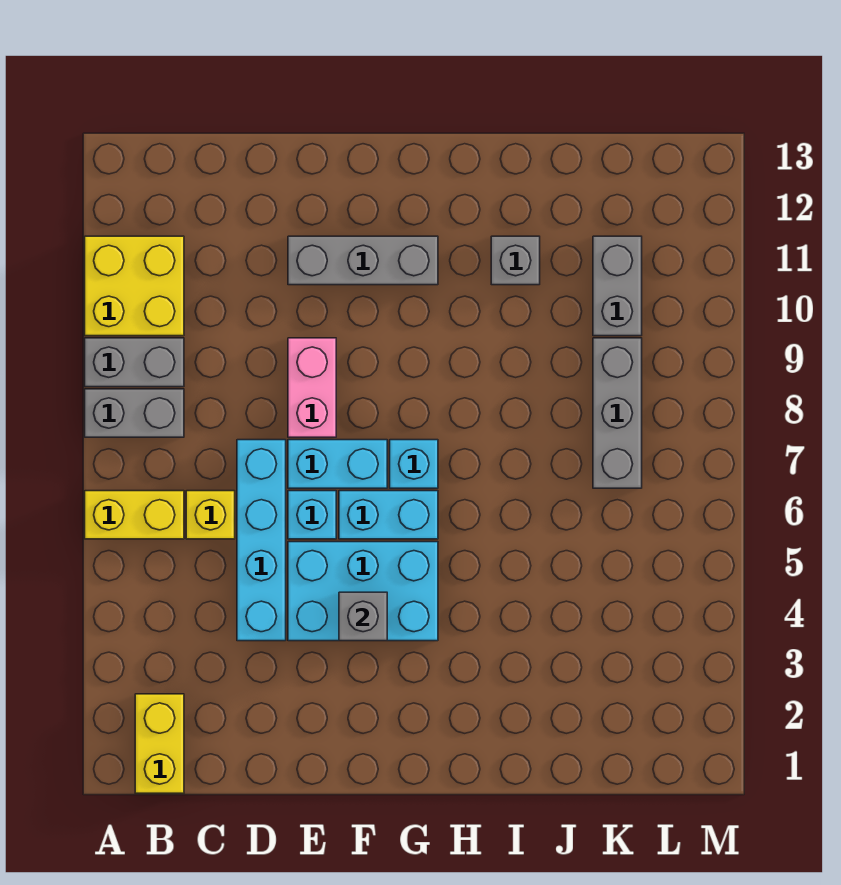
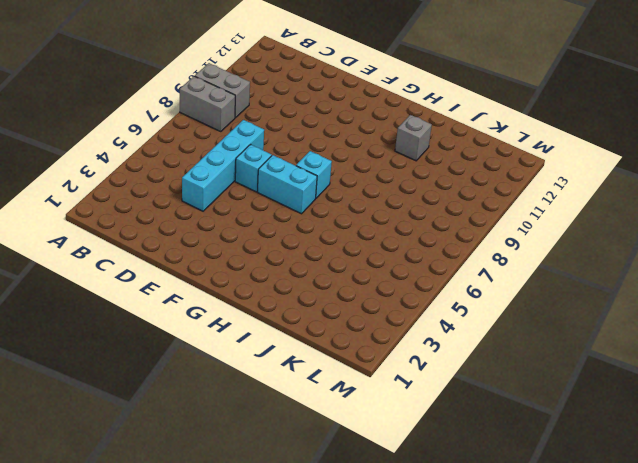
none -> yellow brick A6:B6 level 1
none -> yellow brick A10:B11 level 1
none -> yellow brick B1:B2 level 1

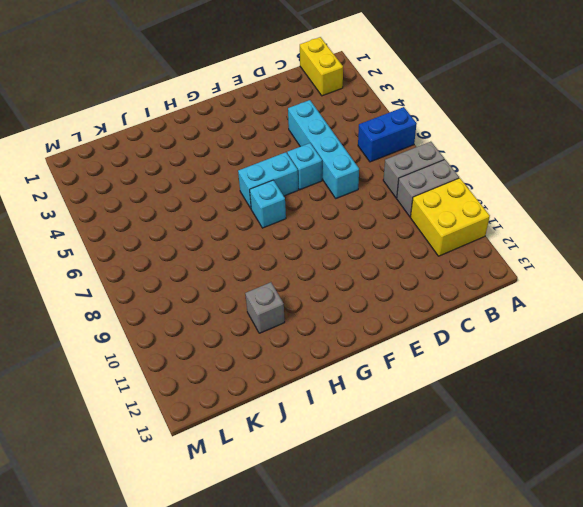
blue brick A6:B6 level 1 -> yellow brick A6:B6 level 1
none -> yellow brick C6 level 1
none -> cyan brick E4:G5 level 1
none -> cyan brick E7:F7 level 1

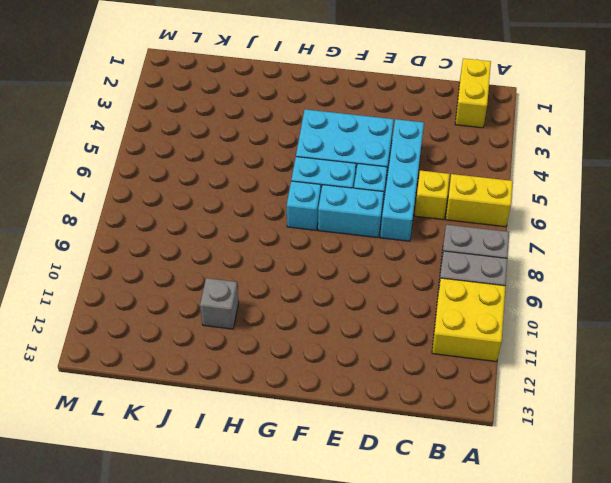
none -> pink brick E8:E9 level 1
none -> grey brick E11:G11 level 1
none -> grey brick K7:K9 level 1

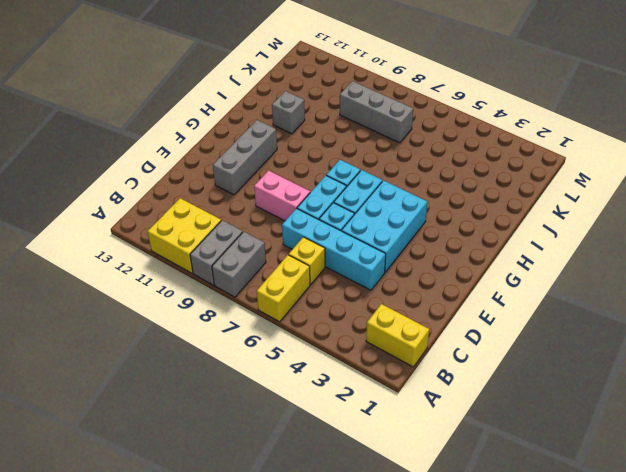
none -> grey brick K10:K11 level 1
none -> grey brick F4 level 2

